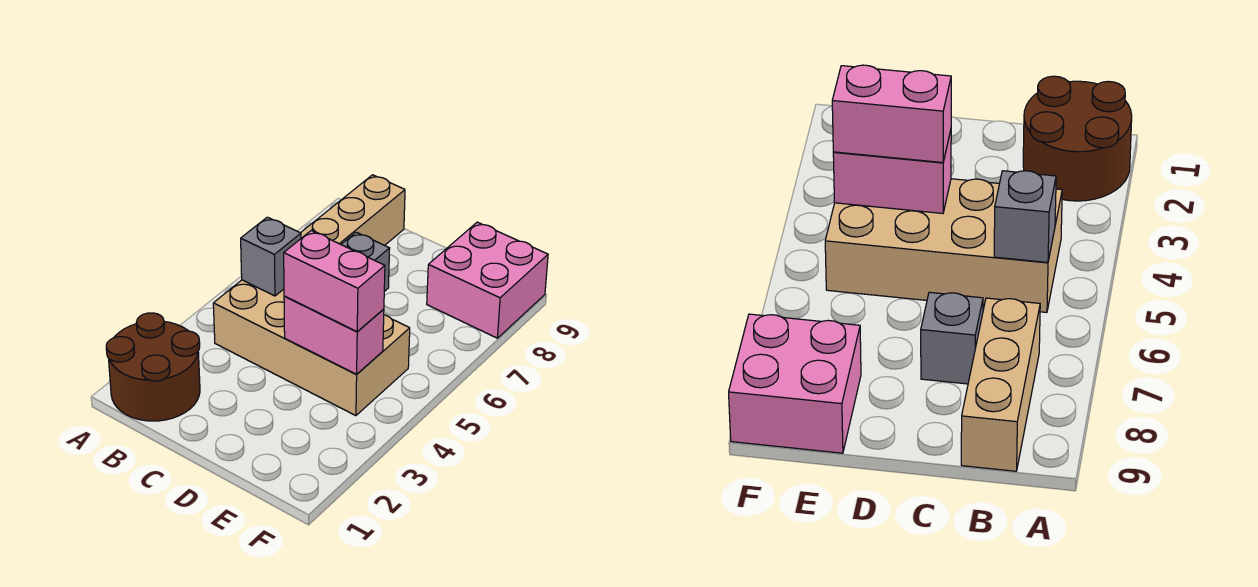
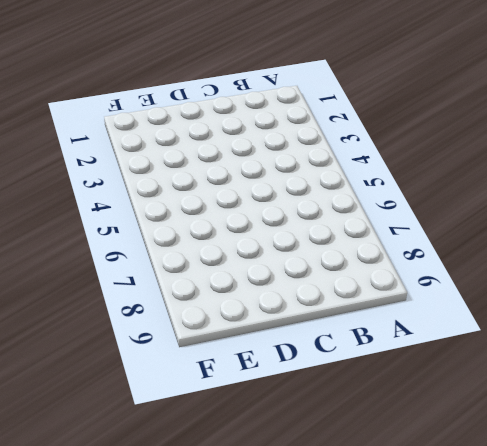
none -> brown round brick A1:B2 level 1
none -> tan brick B4:E5 level 1

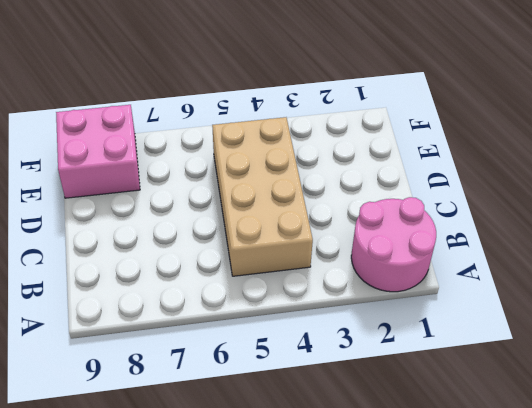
pink round brick A1:B2 level 1 -> brown round brick A1:B2 level 1
none -> tan brick B7:B9 level 1
none -> grey brick C7 level 1

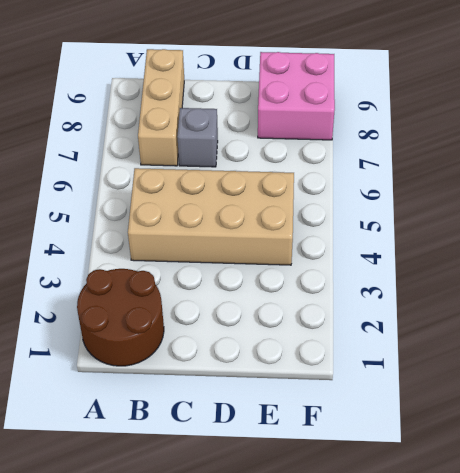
none -> grey brick B5 level 2
none -> pink brick D4:E4 level 2

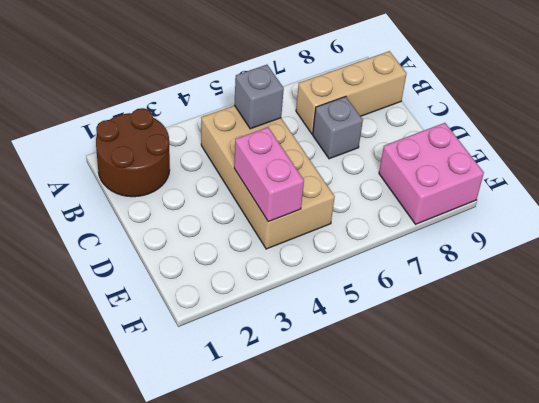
none -> pink brick D4:E4 level 3

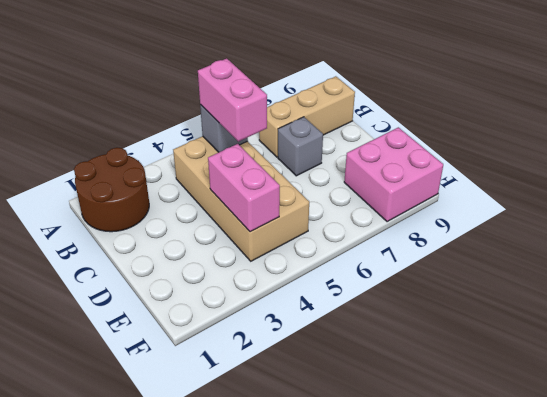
pink brick B5:C5 level 3 -> pink brick D4:E4 level 3

